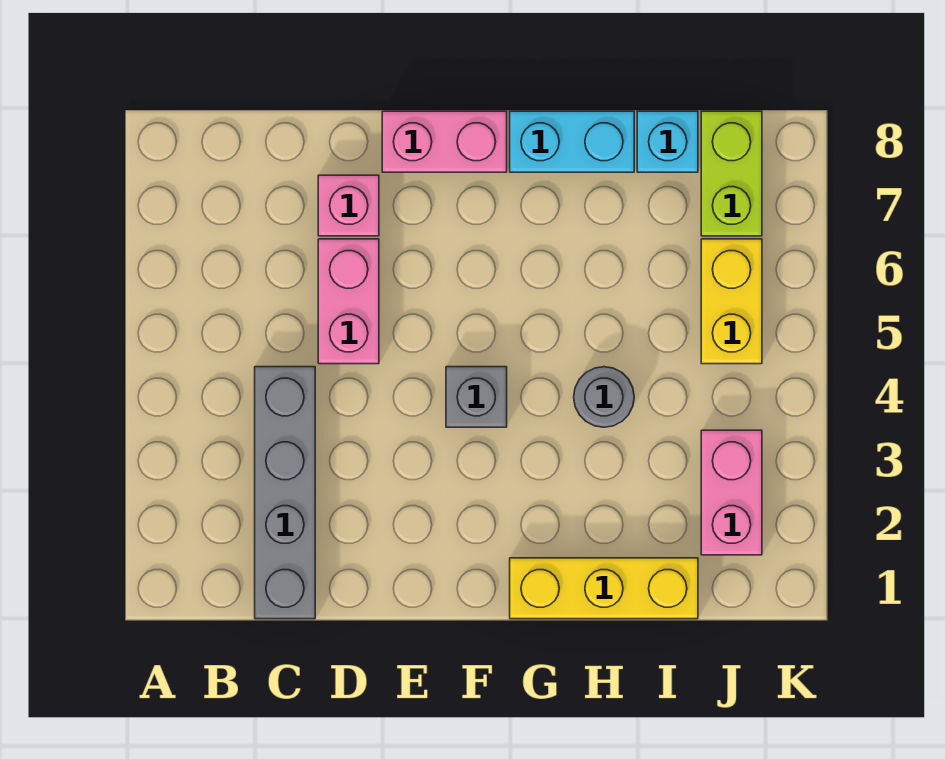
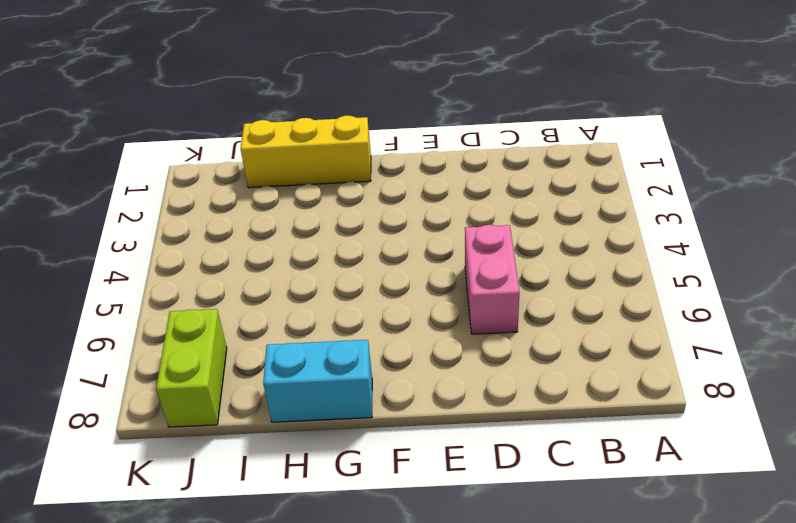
none -> grey brick C1:C4 level 1
none -> pink brick D7 level 1
none -> pink brick E8:F8 level 1

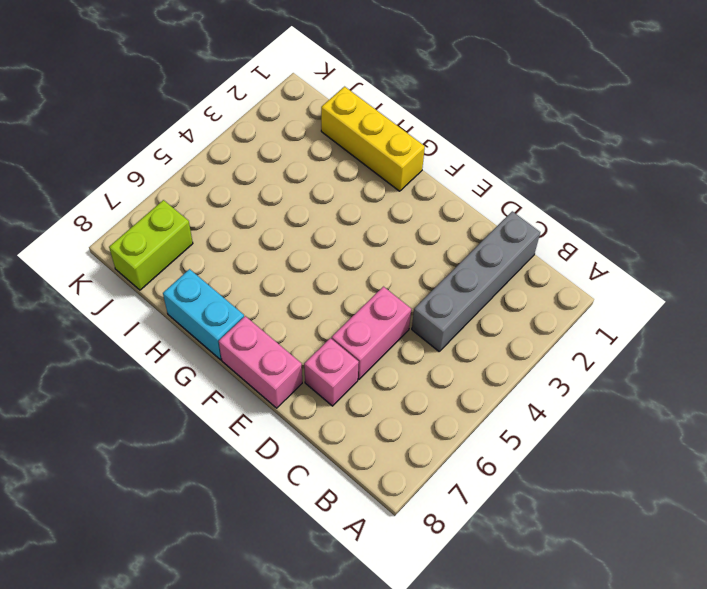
none -> grey brick F4 level 1
none -> grey round brick H4 level 1
none -> cyan brick I8 level 1

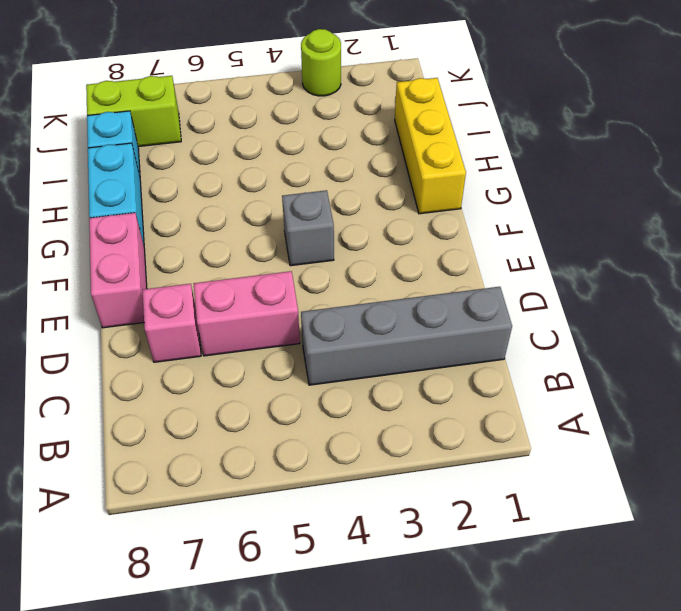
lime round brick K3 level 1 -> none
none -> grey round brick H4 level 1
none -> pink brick J2:J3 level 1
none -> yellow brick J5:J6 level 1

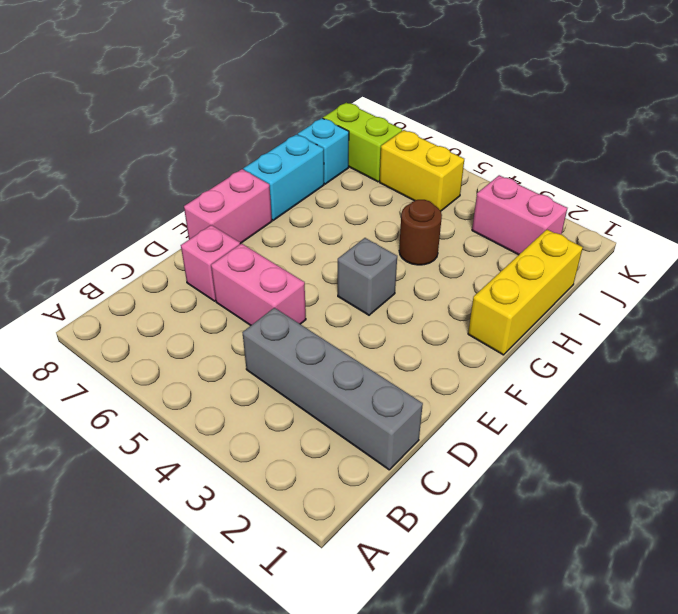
brown round brick H4 level 1 -> grey round brick H4 level 1

